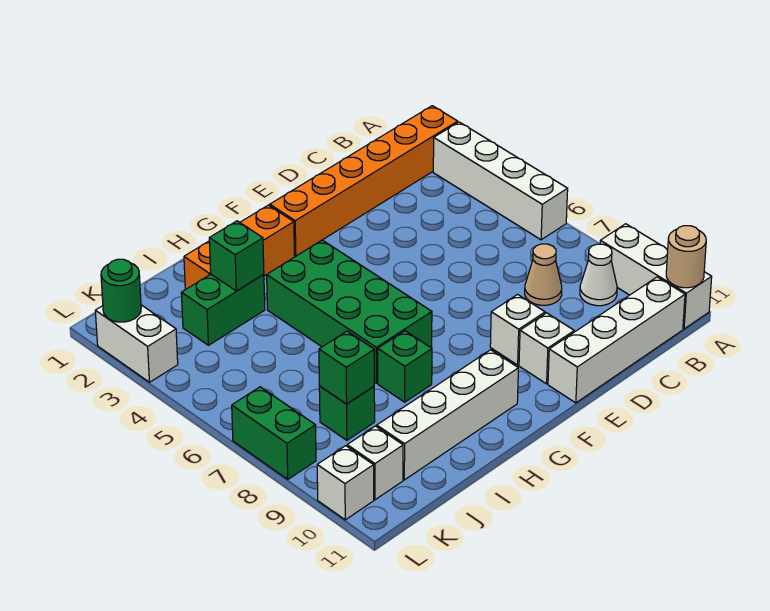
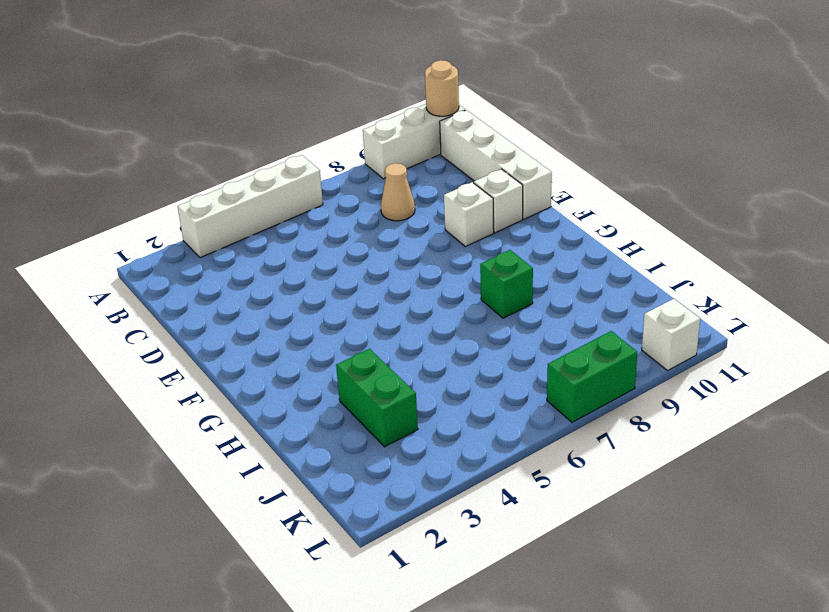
none -> orange brick A2:F2 level 1
none -> white cone B9 level 1
none -> orange brick G2:I2 level 1

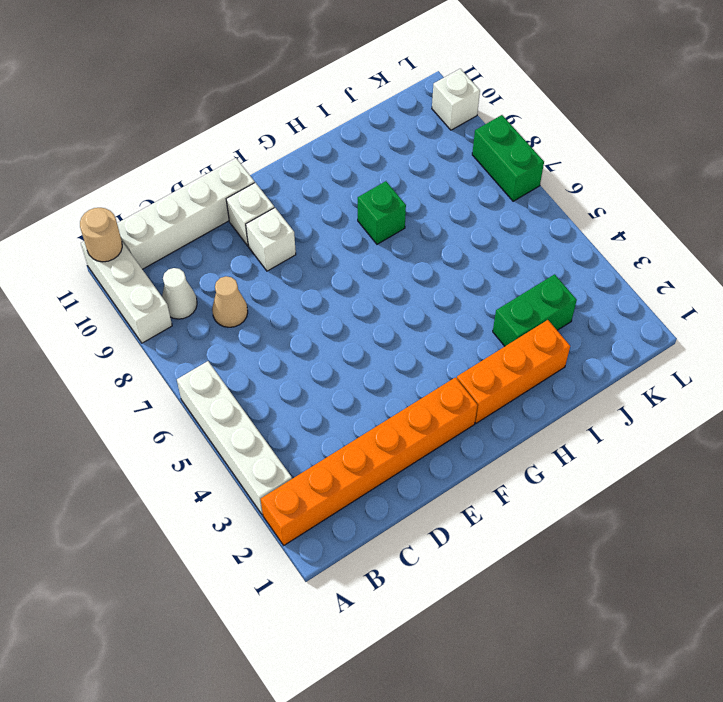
none -> green brick G4:H7 level 1
none -> white brick G10:J10 level 1
none -> green brick J8 level 1

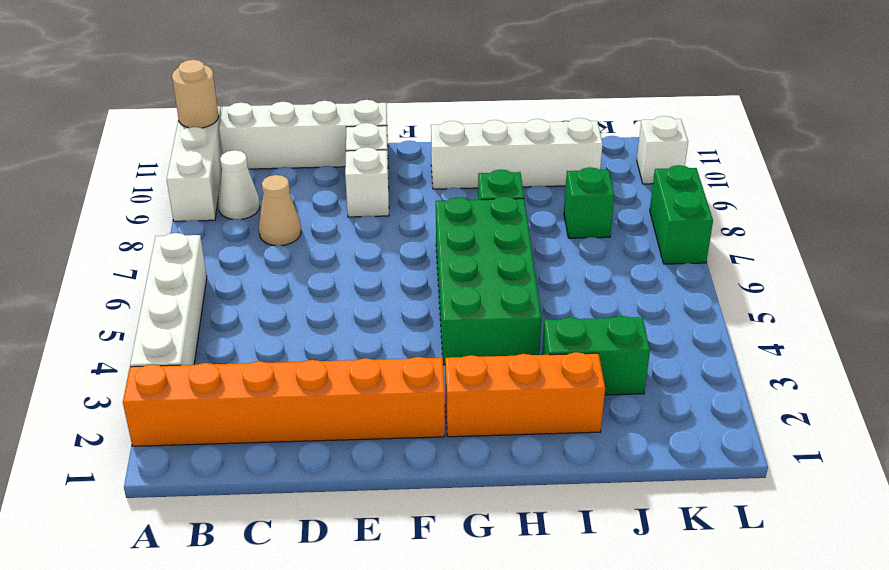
none -> white brick K10 level 1
none -> white brick L2:L3 level 1
none -> green brick I3 level 2

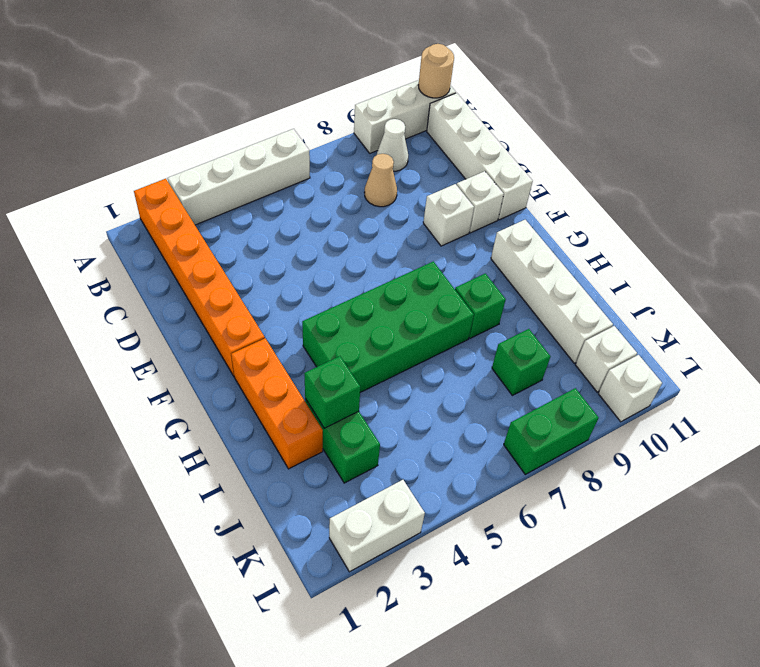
none -> green brick J8 level 2
none -> green round brick L2 level 2

